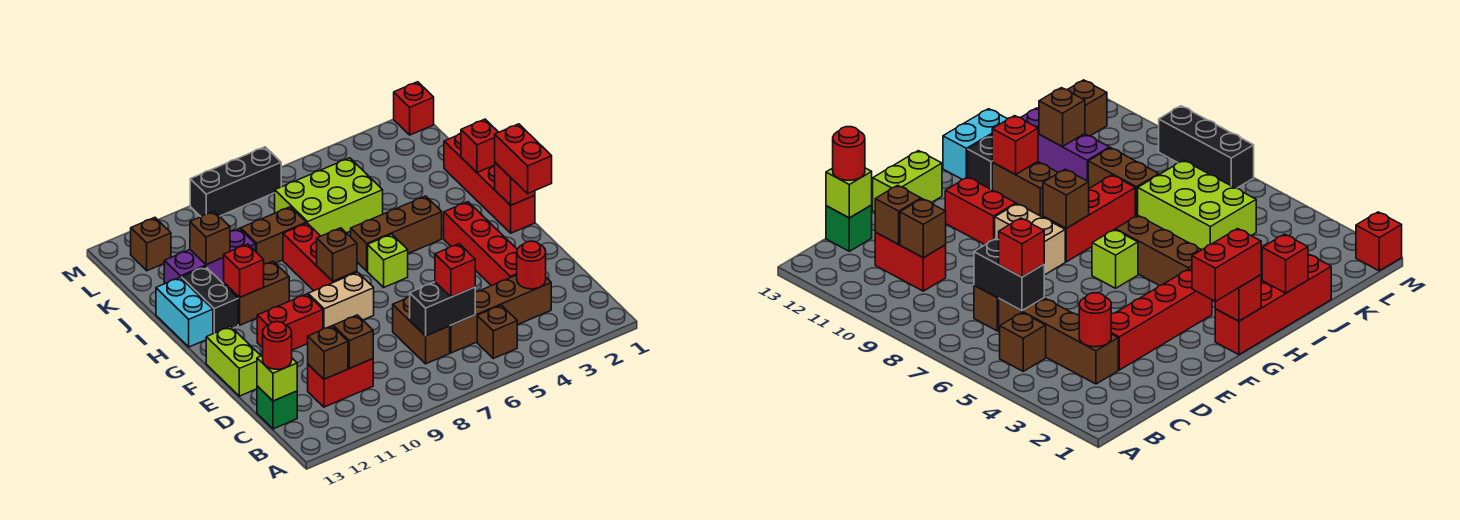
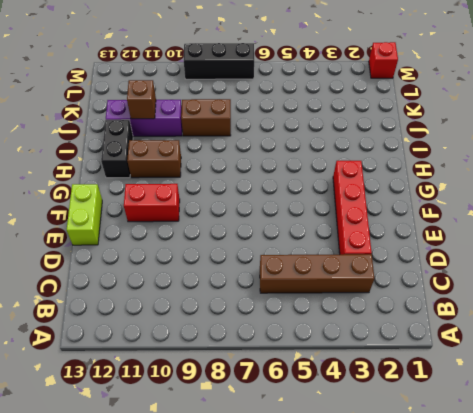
none -> brown brick B5 level 1
none -> brown brick C7:D7 level 1
none -> red brick C10:C11 level 1
none -> green brick C13 level 1

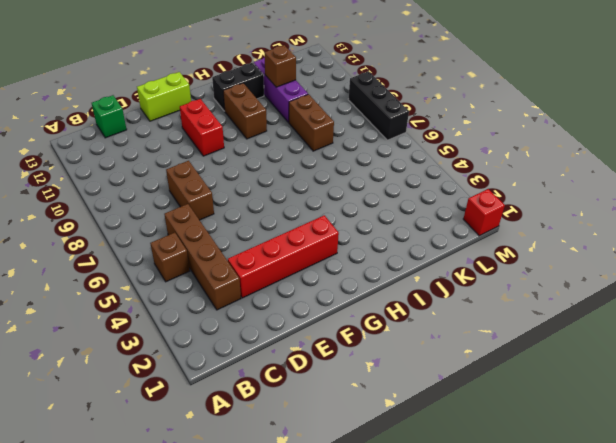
brown brick D7:D8 level 1 -> brown brick C7:D7 level 1
none -> red brick C10:C11 level 1
none -> tan brick F8:F9 level 1
none -> red brick G1:J1 level 1
none -> lime brick G6 level 1

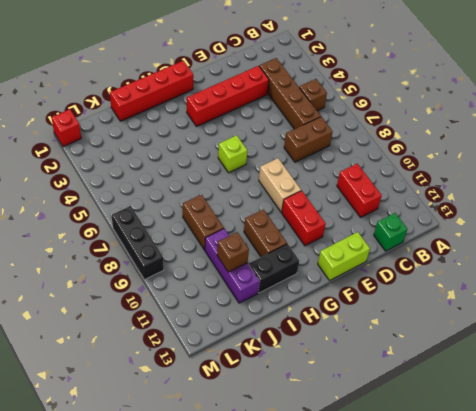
none -> red brick G8:I8 level 1
none -> brown brick H4:H6 level 1
none -> cyan brick H13:I13 level 1
none -> lime brick J5:K7 level 1

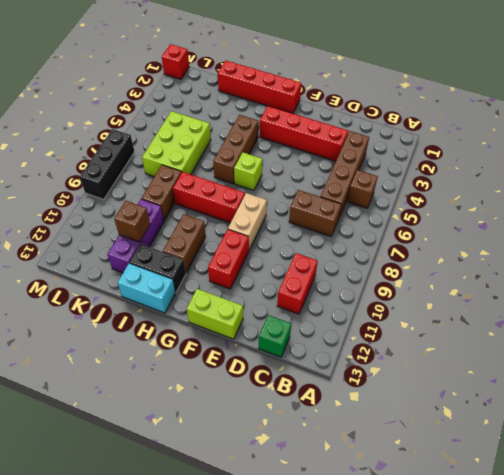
none -> brown brick L12 level 1
none -> red round brick C3 level 2
none -> black brick C6:C7 level 2
none -> brown brick C10 level 2

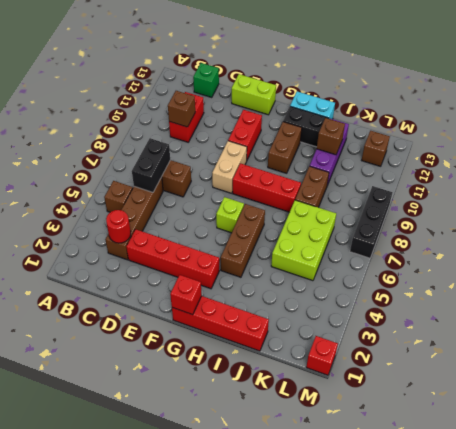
none -> brown brick C11 level 2
none -> lime brick C13 level 2
none -> brown brick G8 level 2
none -> red brick H11 level 2

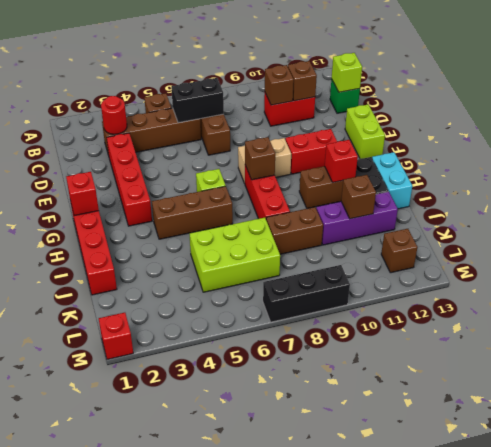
none -> red brick I1 level 2
none -> red brick C6 level 3
none -> red round brick C13 level 3
none -> red brick F1:G1 level 3

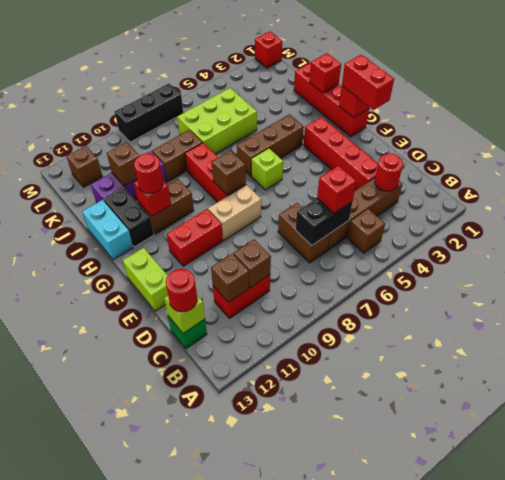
red round brick H11 level 3 -> none

